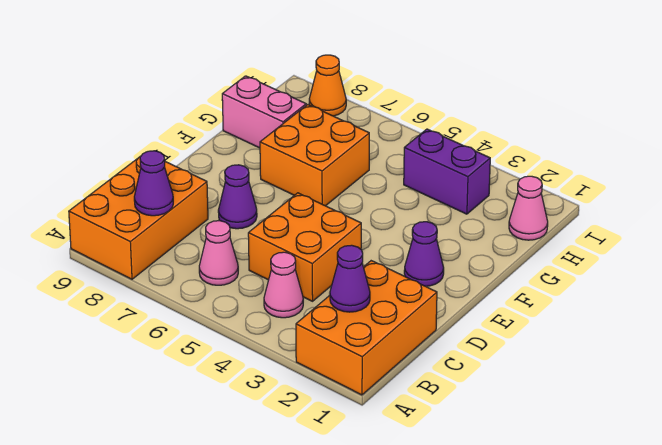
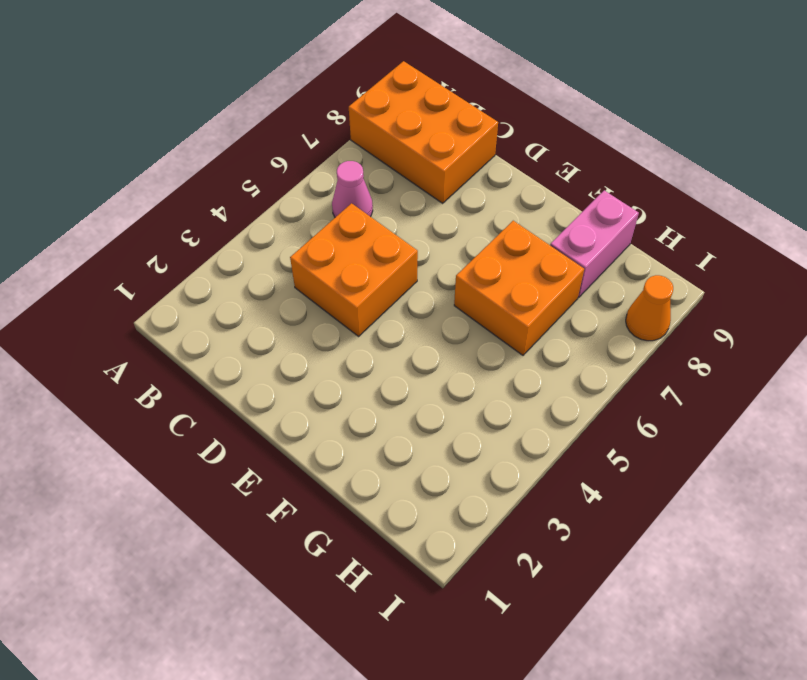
none -> orange brick A1:C2 level 1
none -> pink cone B4 level 1
none -> purple cone D7 level 1

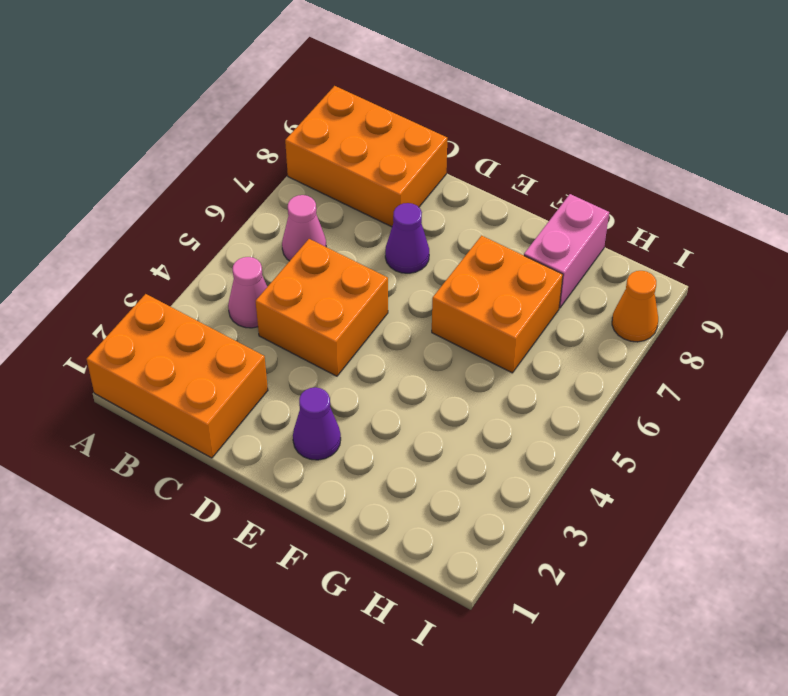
none -> pink cone H1 level 1
none -> purple brick H3:H4 level 1
none -> purple cone B2 level 2

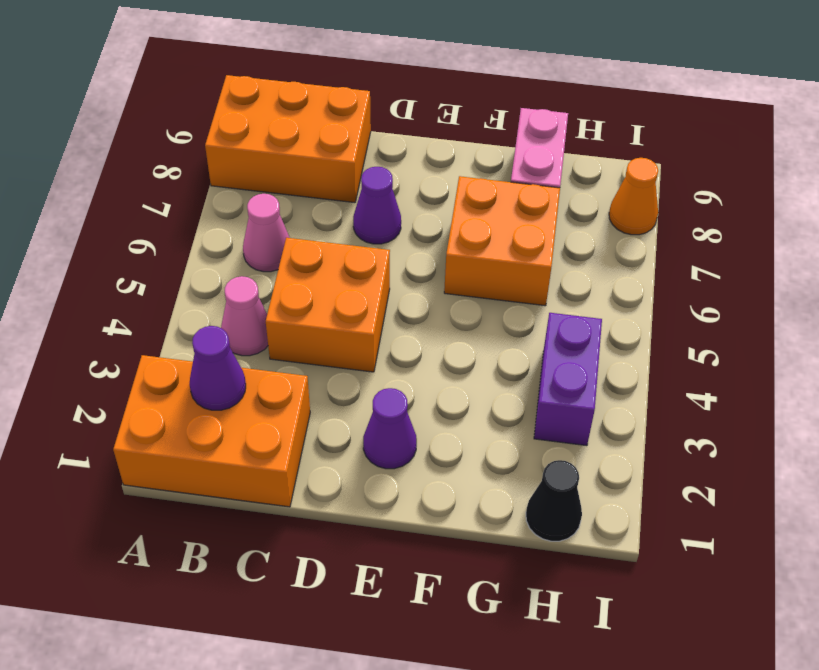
black cone H1 level 1 -> pink cone H1 level 1
none -> purple cone B8 level 2

